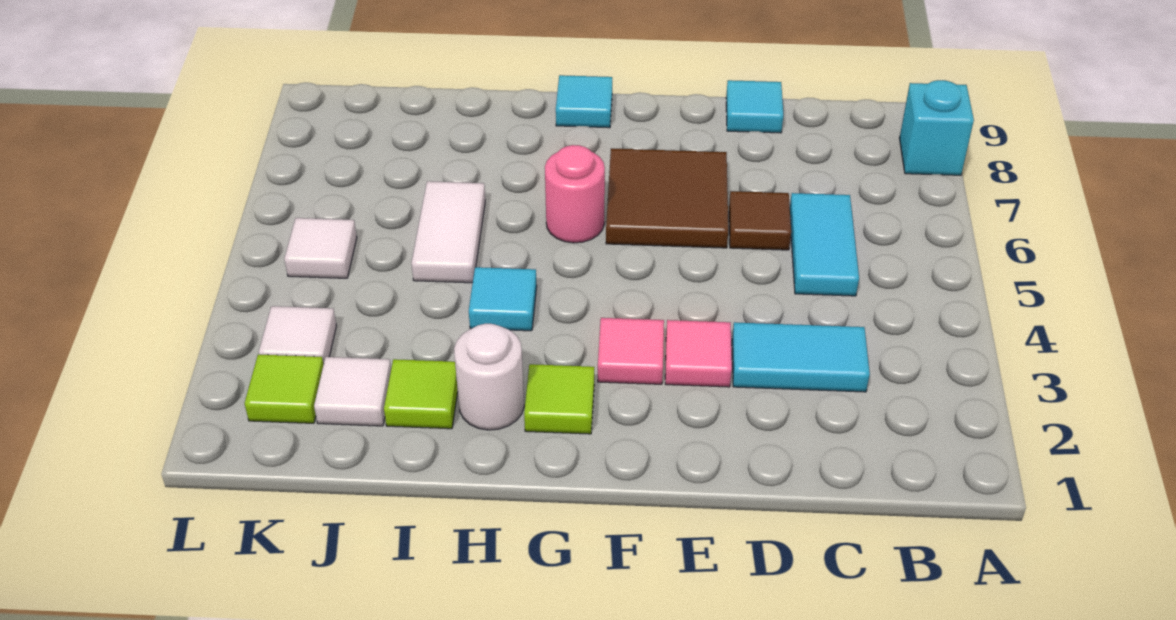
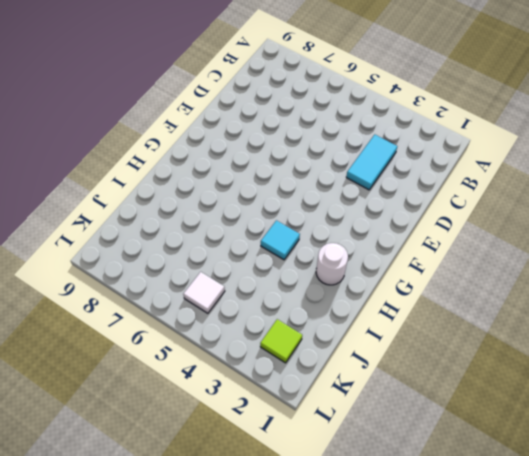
none -> cyan brick A8 level 1
none -> cyan tile C5:C6 level 1
none -> brown tile D6 level 1

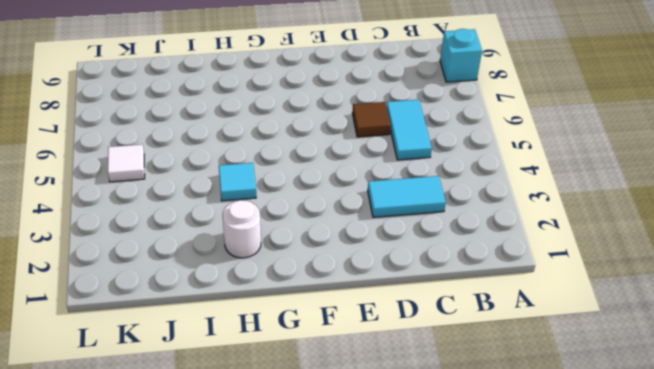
none -> cyan tile D9 level 1
none -> pink tile E3 level 1
none -> brown tile E6:F7 level 1

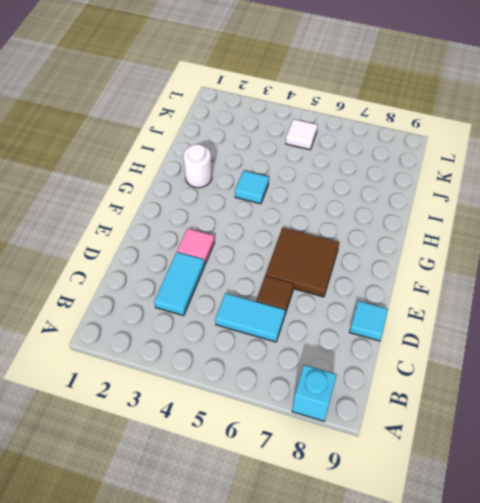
none -> pink tile F3 level 1
none -> lime tile G2 level 1
none -> pink round brick G6 level 1

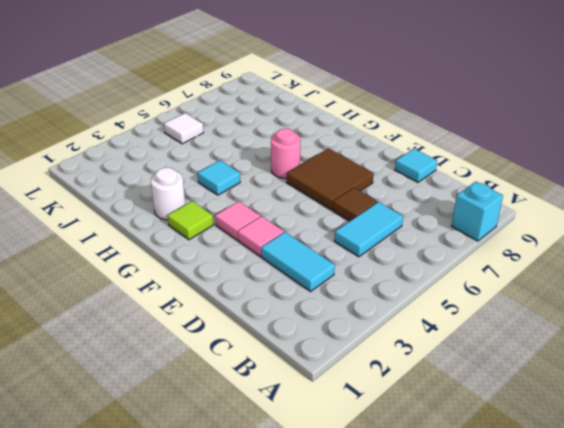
none -> cyan tile G9 level 1
none -> lime tile I2 level 1
none -> white tile I5:I6 level 1

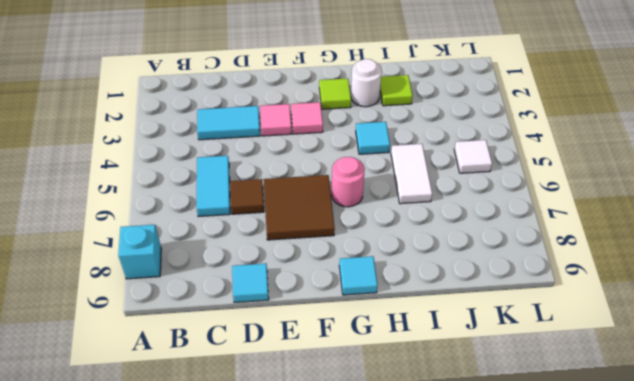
none -> white tile J2 level 1
none -> lime tile K2 level 1
none -> white tile K3 level 1

